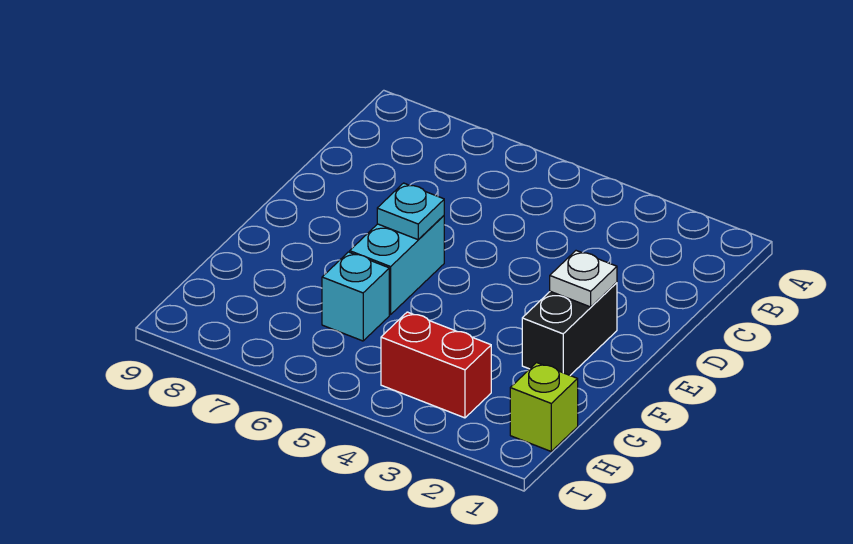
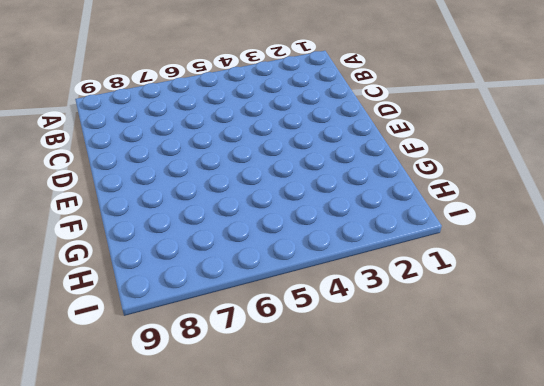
none -> black brick E2:F2 level 1
none -> cyan brick E6:F6 level 1

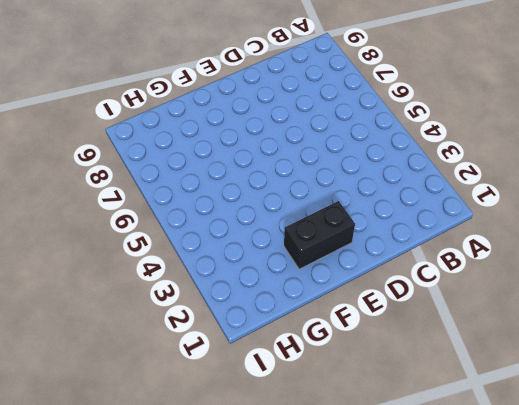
none -> cyan brick E6:F6 level 1
none -> cyan brick G6 level 1

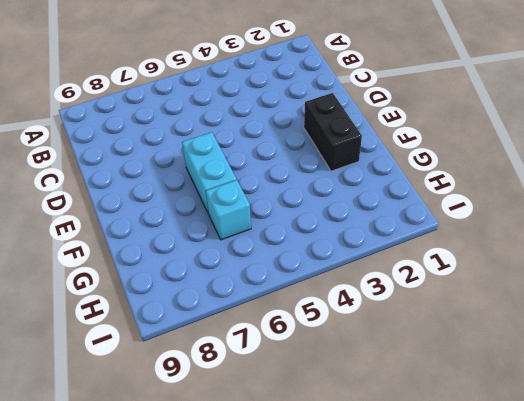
none -> lime brick H1 level 1
none -> red brick H3:H4 level 1

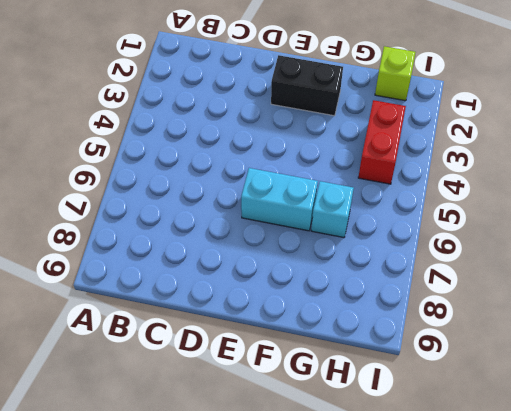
none -> white plate E2 level 2
none -> cyan plate E6 level 2

